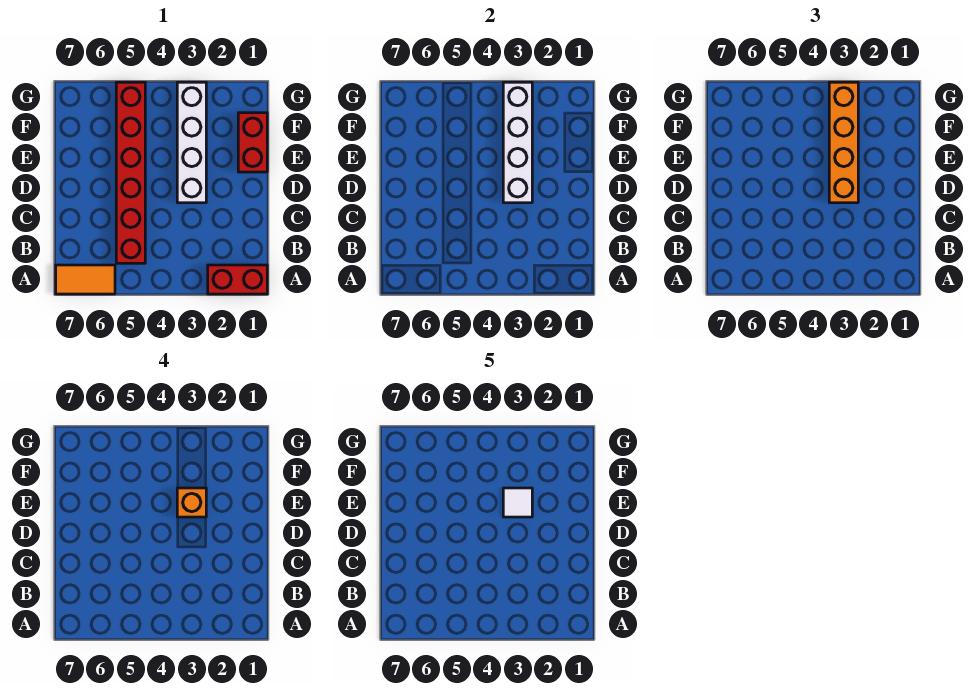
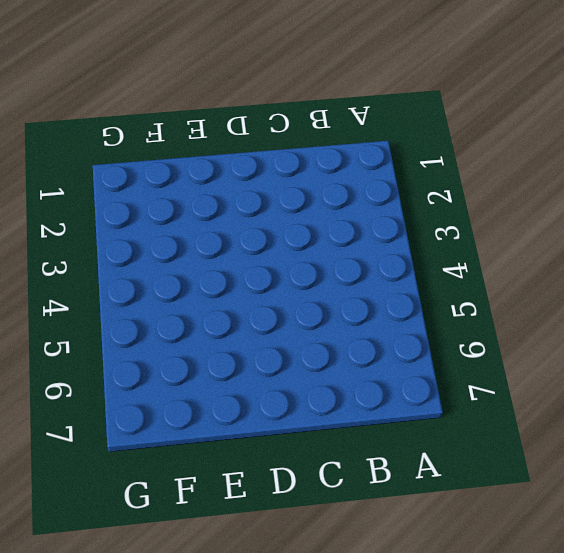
none -> red brick A1:A2 level 1
none -> orange tile A6:A7 level 1

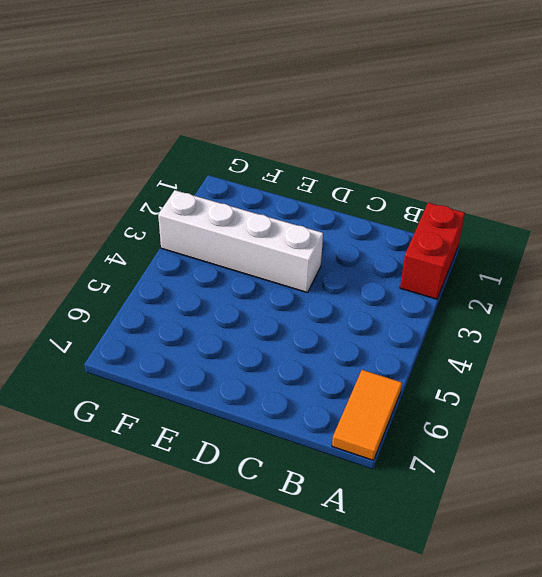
none -> red brick B5:G5 level 1
none -> red brick E1:F1 level 1

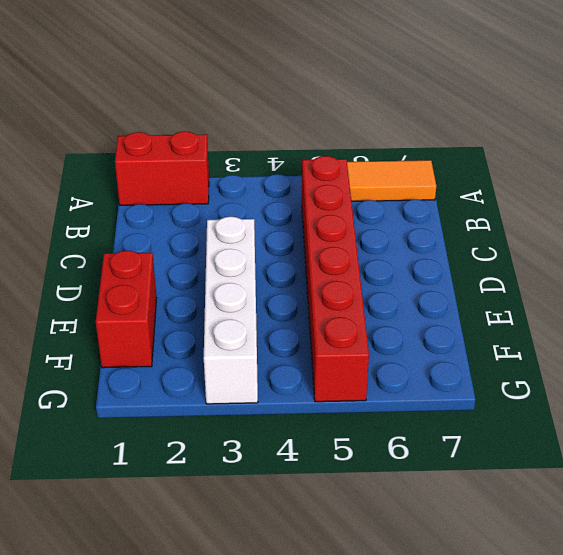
none -> white brick D3:G3 level 2
none -> orange brick D3:G3 level 3

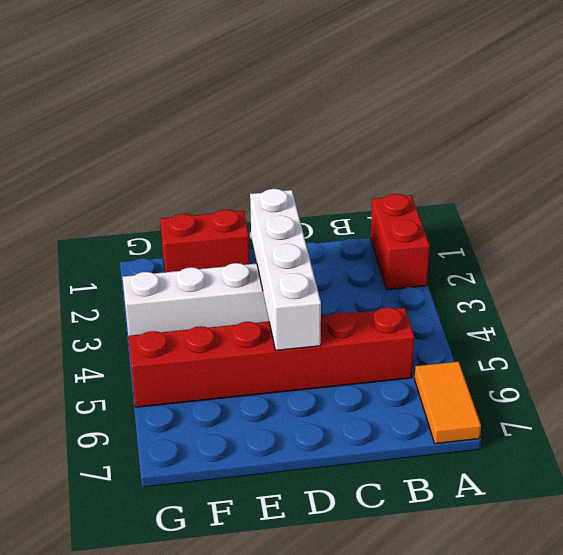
white brick D2:D5 level 2 -> white brick D3:G3 level 2
none -> orange brick D3:G3 level 3
none -> orange brick E3 level 4

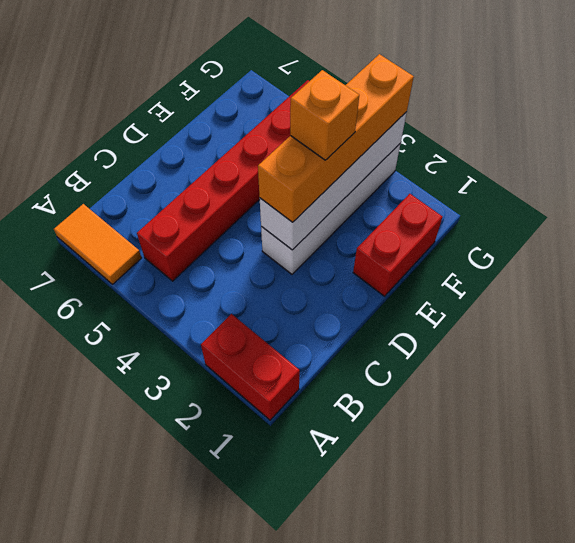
none -> white tile E3 level 5

